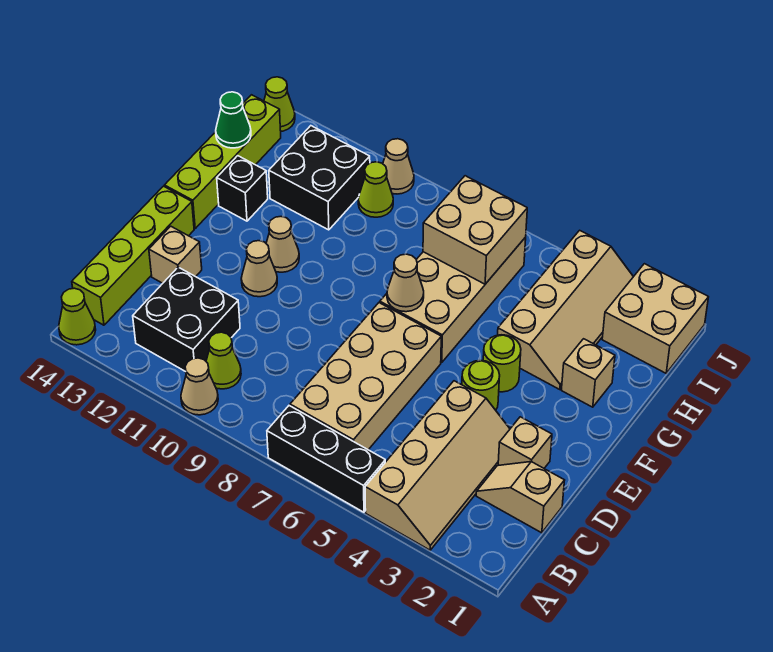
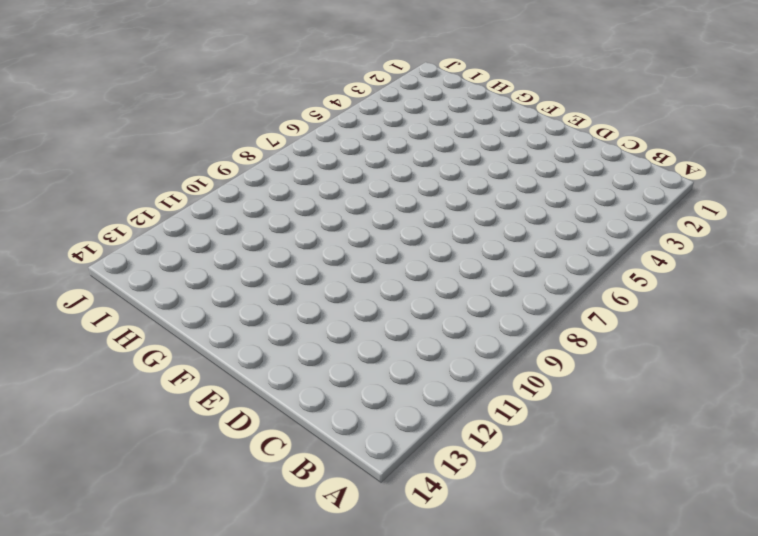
none -> tan slope A3:D4 level 1 top 4
none -> black brick A5:A7 level 1
none -> tan cone A10 level 1

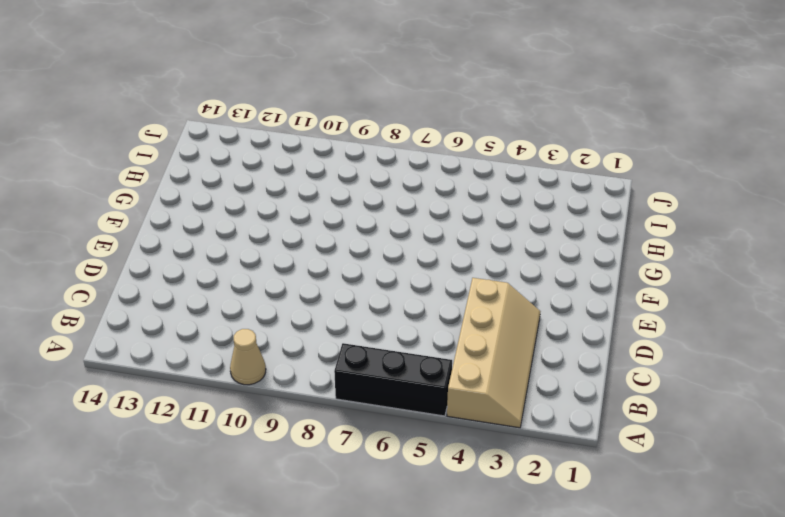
none -> lime cone A14 level 1
none -> tan brick B6:E7 level 1
none -> lime cone B10 level 1

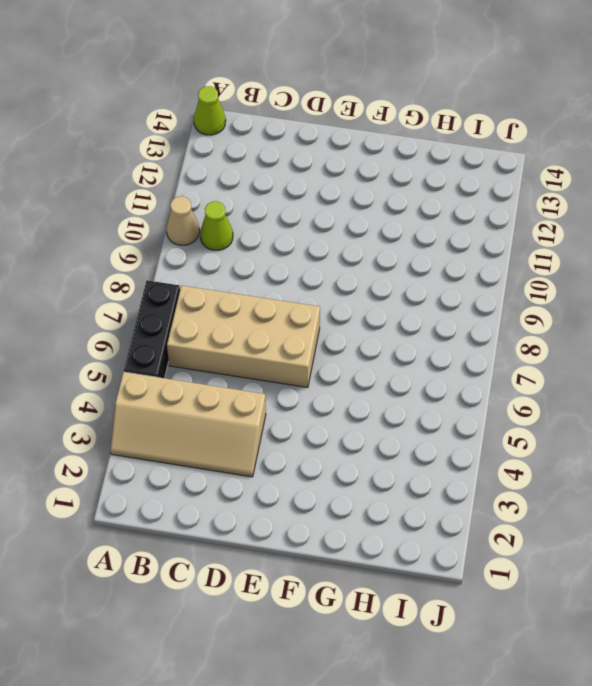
none -> black brick B11:C12 level 1
none -> lime brick B14:E14 level 1
none -> tan slope C1:C2 level 1 top 1

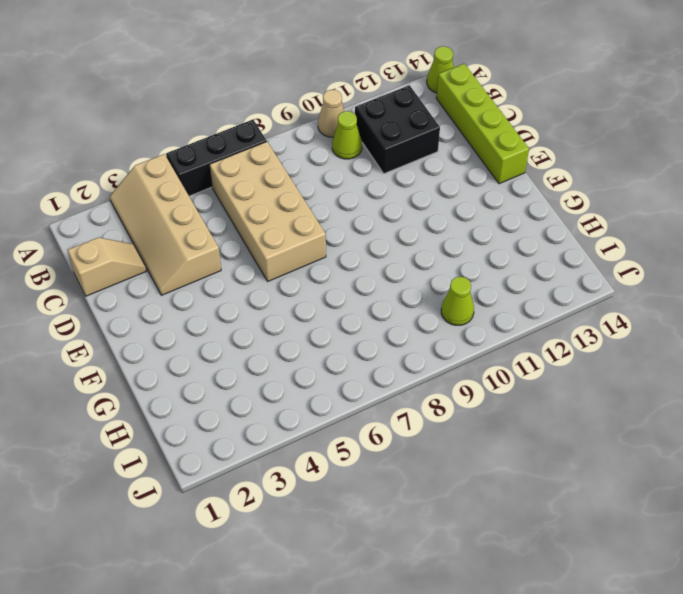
none -> tan brick D2 level 1
none -> tan brick D13 level 1
none -> lime round brick E4 level 1

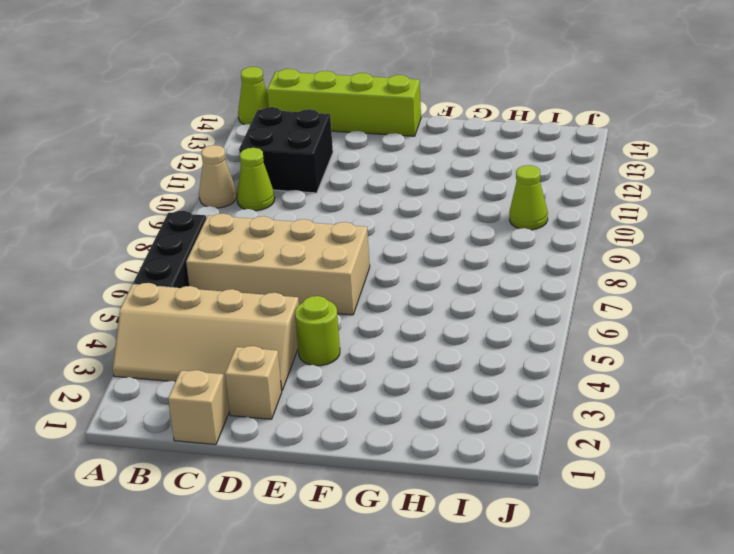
none -> tan brick D13 level 1
none -> tan cone E11 level 1
none -> lime round brick F4 level 1

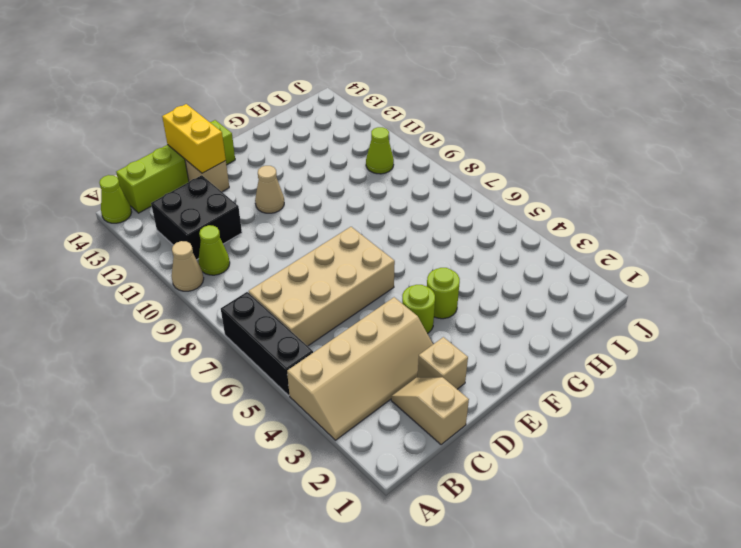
yellow brick D13:D14 level 2 -> none
none -> tan brick F6:I7 level 1
none -> tan cone F11 level 1
none -> lime brick F14:I14 level 1

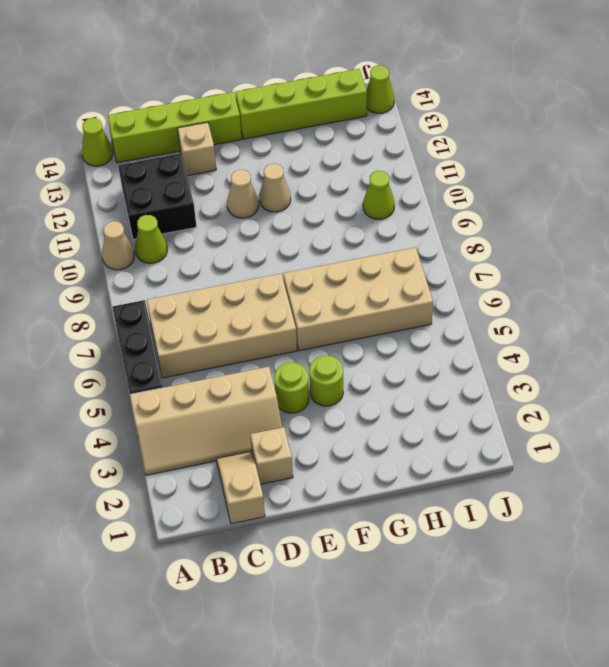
none -> tan brick G2 level 1
none -> tan slope G3:J4 level 1 top 4
none -> black brick G13 level 1

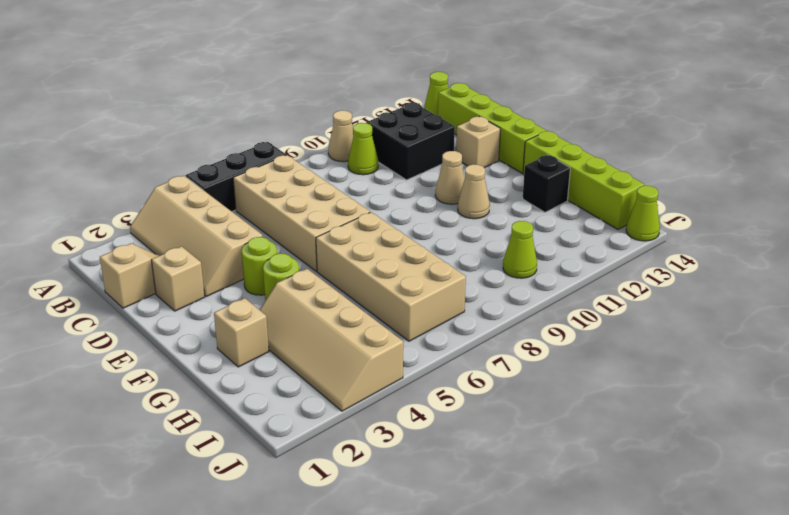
none -> black brick H11:I12 level 1
none -> tan brick I1:J2 level 1
none -> tan cone J10 level 1

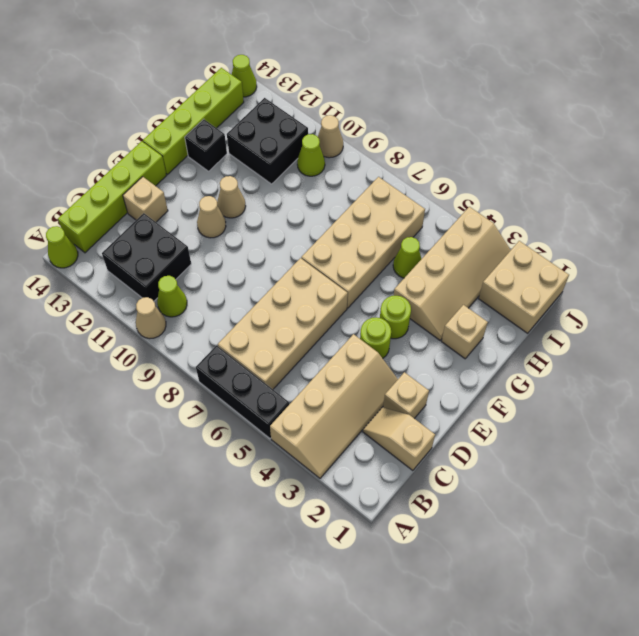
lime cone H5 level 1 -> none
none -> tan cone F7 level 2
none -> tan brick H6:I7 level 2
none -> green cone H14 level 2

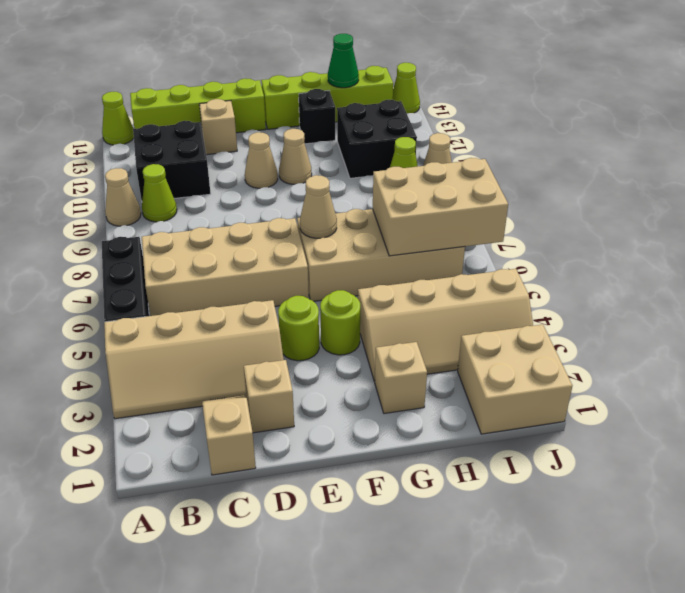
tan brick H6:J7 level 2 -> tan brick H6:I7 level 2

